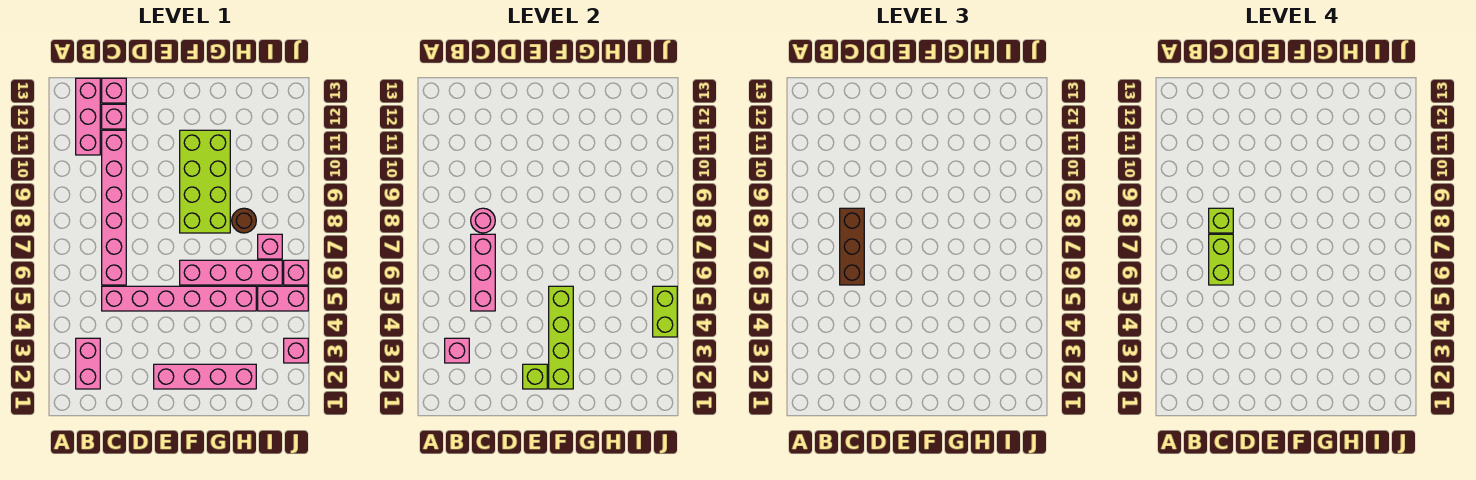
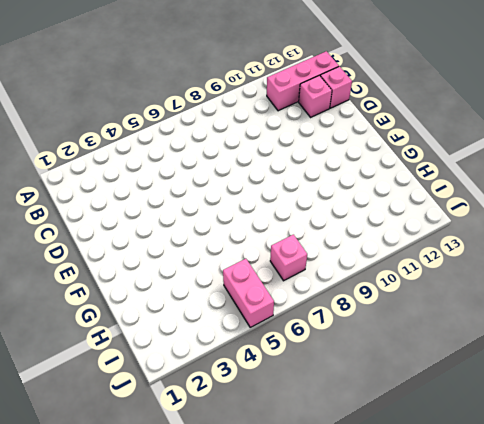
none -> pink brick B2:B3 level 1
none -> pink brick C5:H5 level 1
none -> pink brick C6:C11 level 1

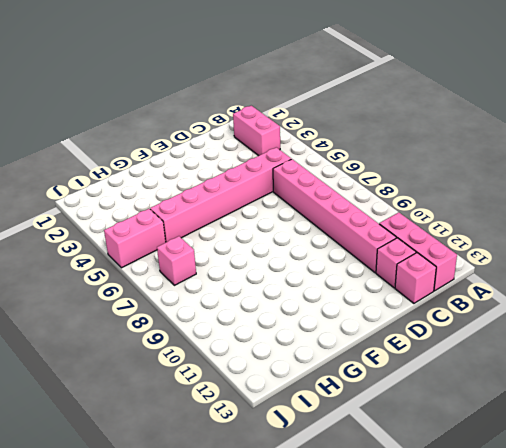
none -> pink brick E2:H2 level 1
none -> pink brick F6:I6 level 1
none -> lime brick F8:G11 level 1

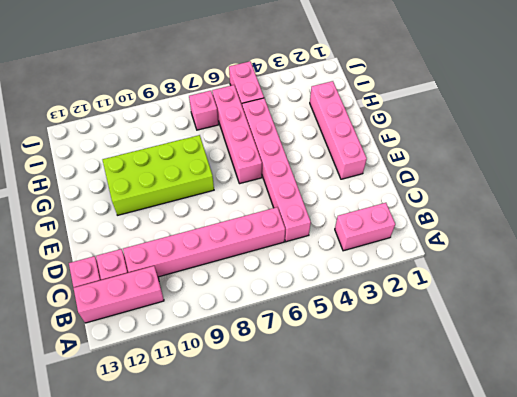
none -> brown round brick H8 level 1
none -> pink brick J3 level 1
none -> pink brick J6 level 1

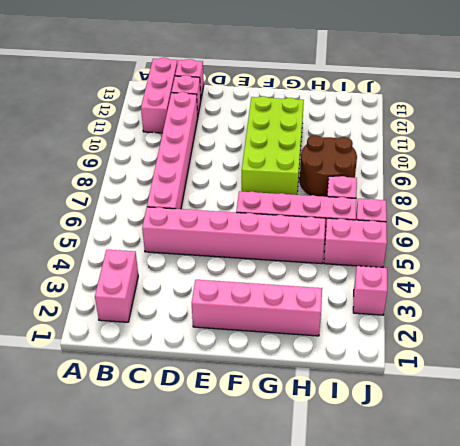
brown round brick H8:I9 level 1 -> brown round brick H8 level 1
none -> pink brick B3 level 2
none -> pink brick C5:C7 level 2
none -> pink round brick C8 level 2

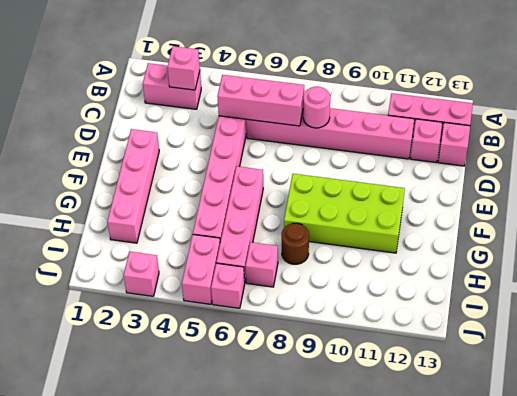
none -> lime brick E2 level 2
none -> lime brick F2:F5 level 2
none -> lime brick J4:J5 level 2

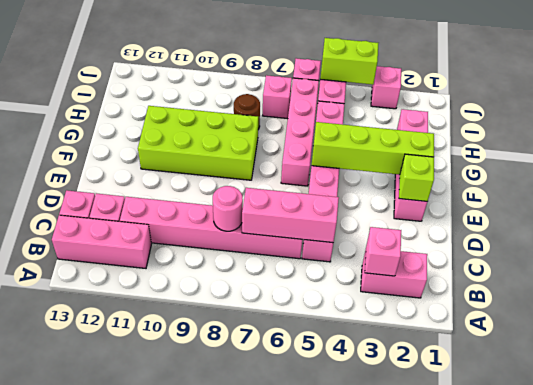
none -> brown brick C6:C8 level 3
none -> lime brick C6:C7 level 4
none -> lime brick C8 level 4

